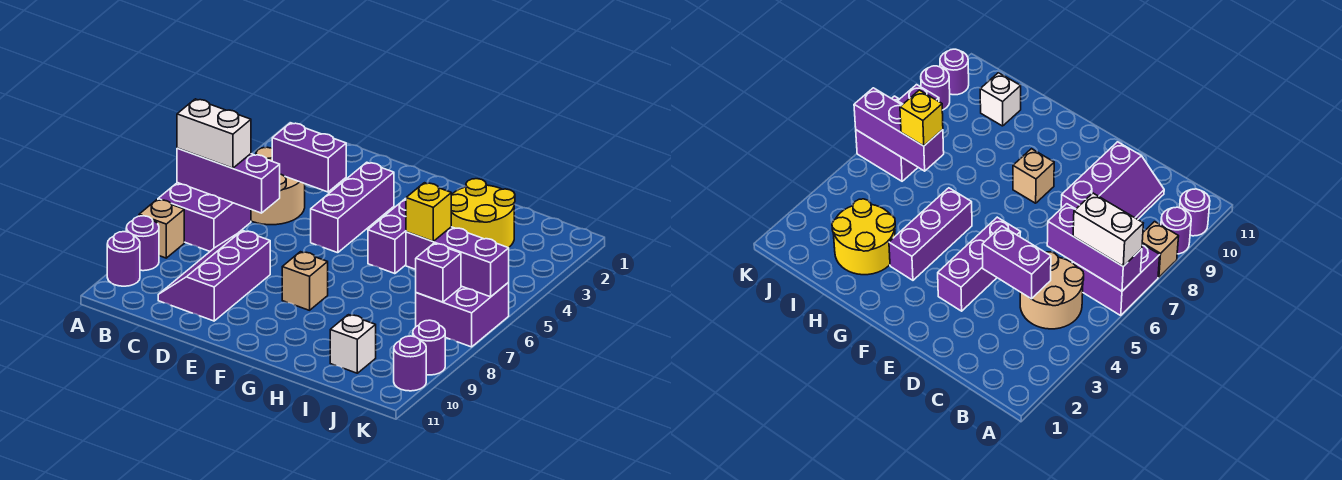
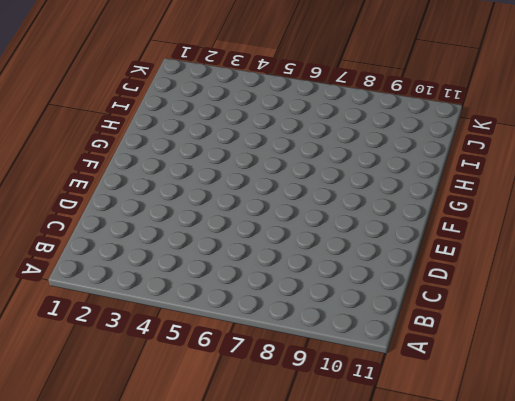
none -> purple brick A6:B7 level 1
none -> tan brick A8 level 1
none -> purple round brick A9 level 1

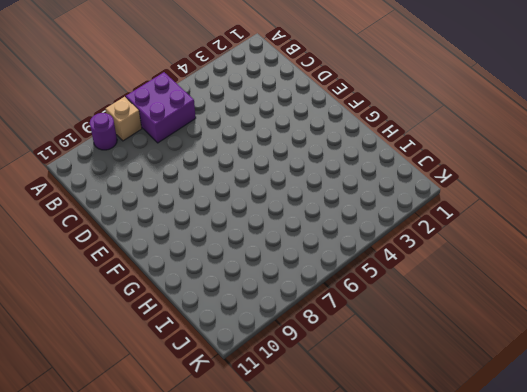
none -> purple round brick A10 level 1
none -> tan round brick B4:C5 level 1
none -> purple slope C8:D10 level 1 top D

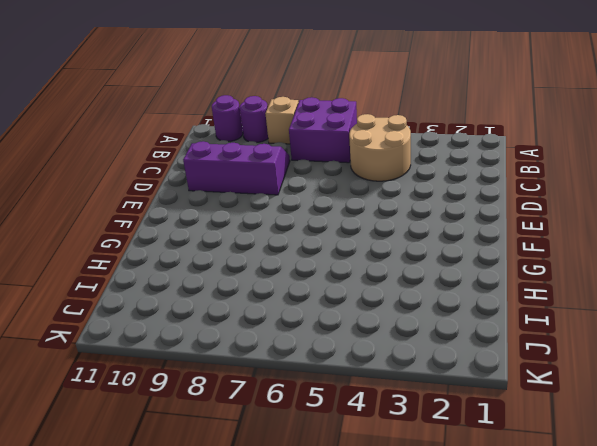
none -> purple brick E3:E5 level 1
none -> tan brick F8 level 1
none -> purple brick G3:G5 level 1

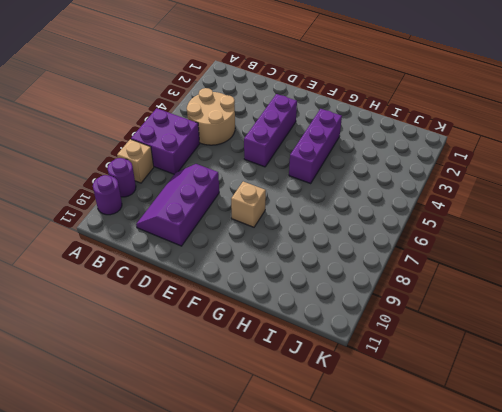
none -> yellow round brick H2:I3 level 1
none -> white brick I10 level 1
none -> purple brick J6:K7 level 1

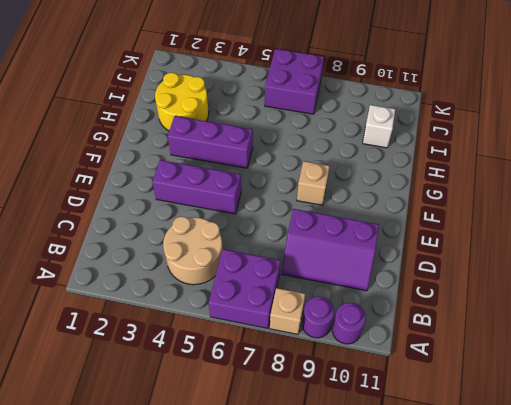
none -> purple round brick K9 level 1
none -> purple round brick K10 level 1
none -> purple brick A6:C6 level 2

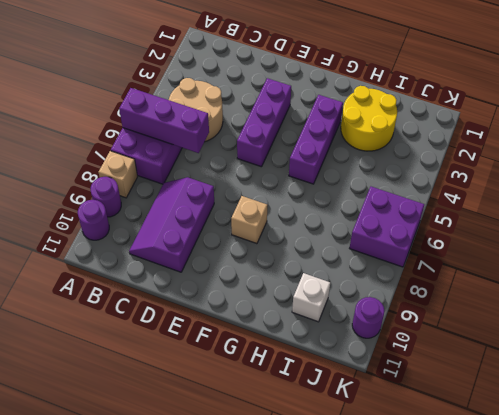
none -> purple round brick K9 level 1
none -> purple brick C4:D4 level 2
none -> purple brick I6:K6 level 2

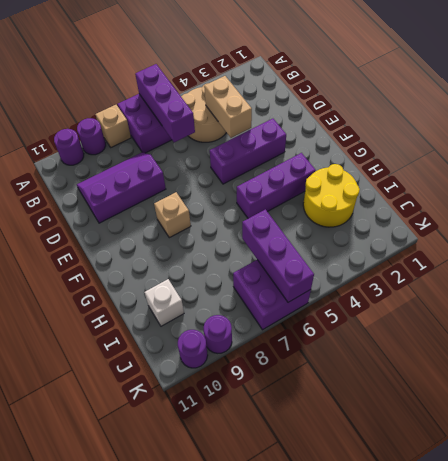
tan brick C4:D4 level 2 -> purple brick C4:D4 level 2
none -> purple brick J7 level 2
none -> white brick A6:B6 level 3
none -> yellow brick I6 level 3

